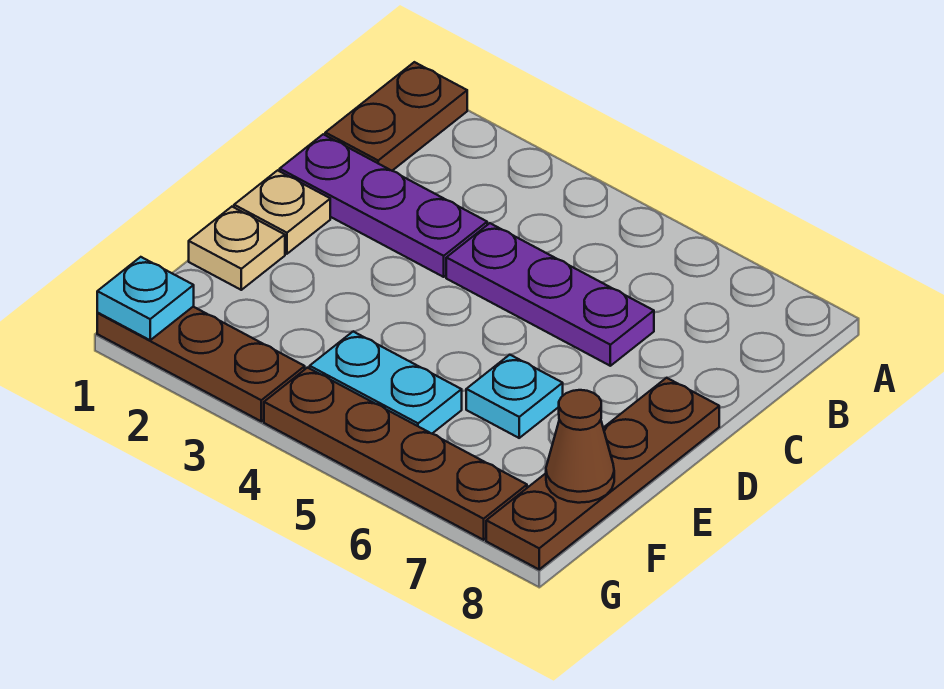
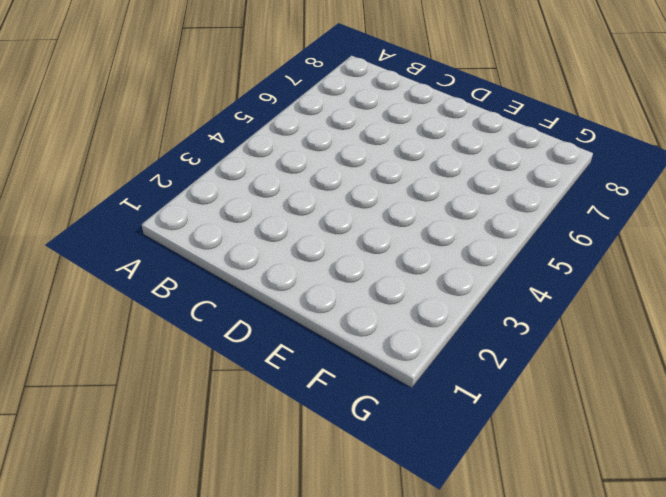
none -> brown plate A1:B1 level 1
none -> purple plate C1:C3 level 1
none -> purple plate C4:C6 level 1

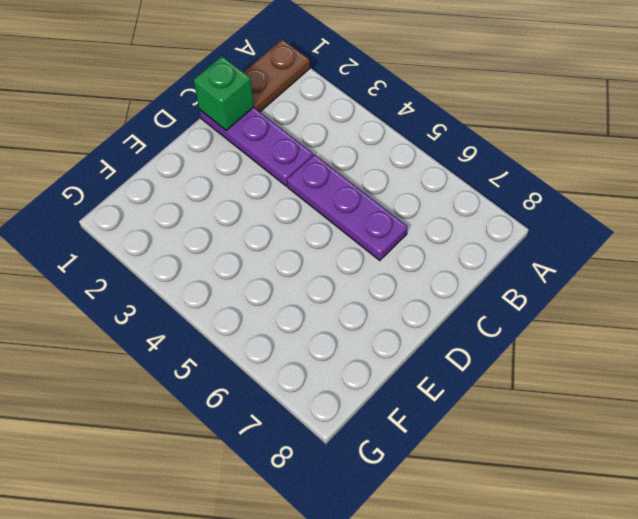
green brick C1 level 2 -> none
none -> tan plate D1 level 1
none -> brown plate D8:G8 level 1
none -> tan plate E1 level 1

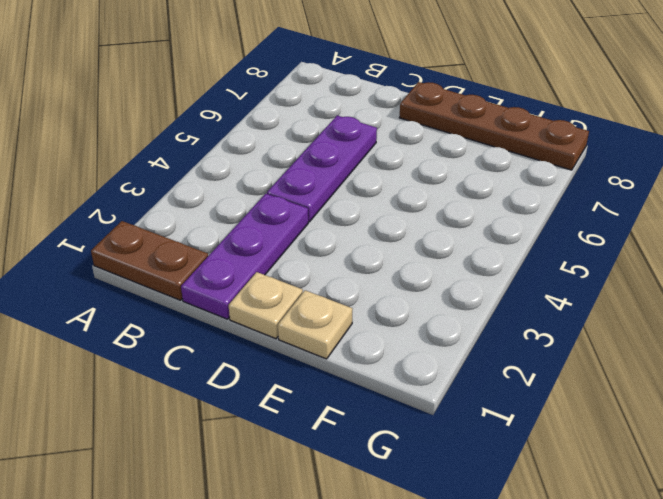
none -> cyan plate E6 level 1
none -> cyan plate F4:F5 level 1
none -> brown plate G1:G3 level 1

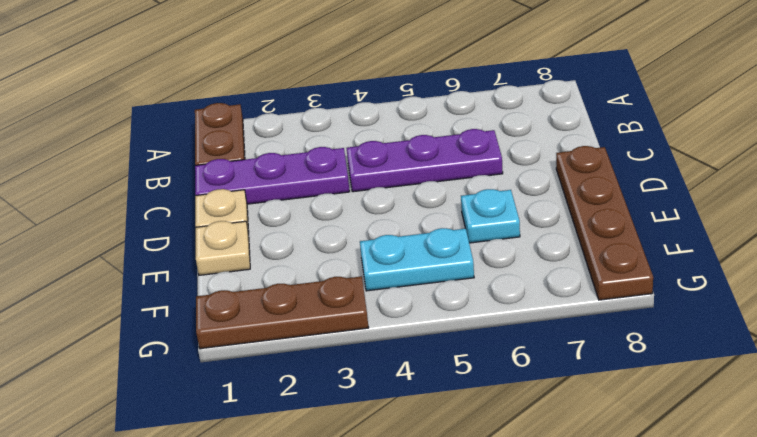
none -> brown plate G4:G7 level 1
none -> brown cone F8 level 2
none -> cyan plate G1 level 2

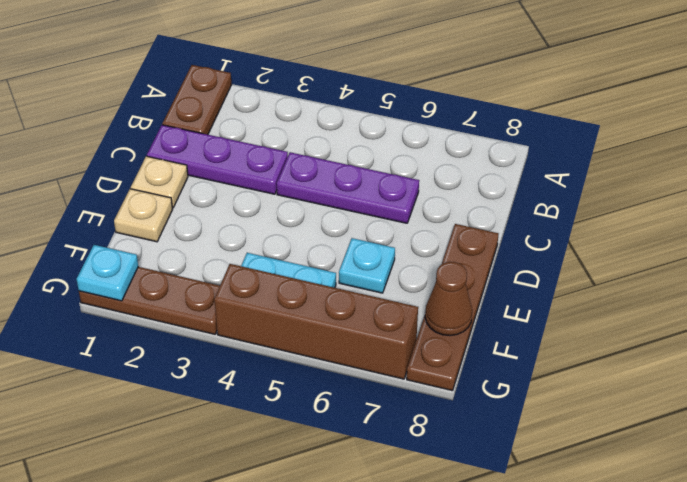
brown brick G4:G7 level 1 -> brown plate G4:G7 level 1

